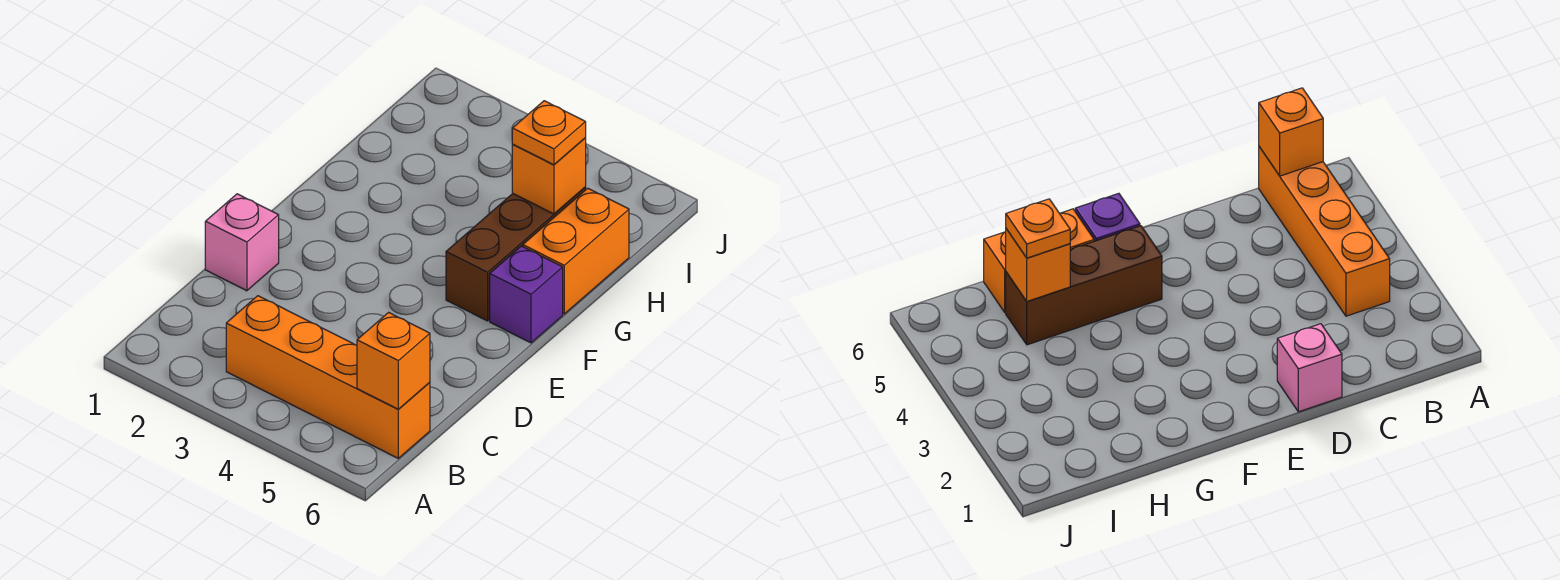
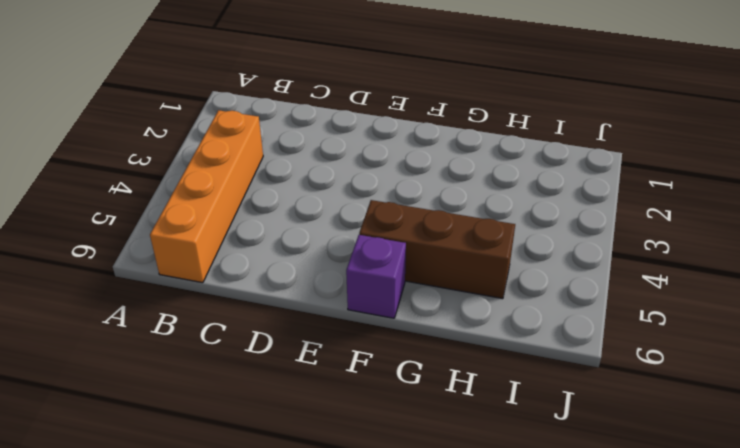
none -> pink brick D1 level 1
none -> orange brick G6:H6 level 1

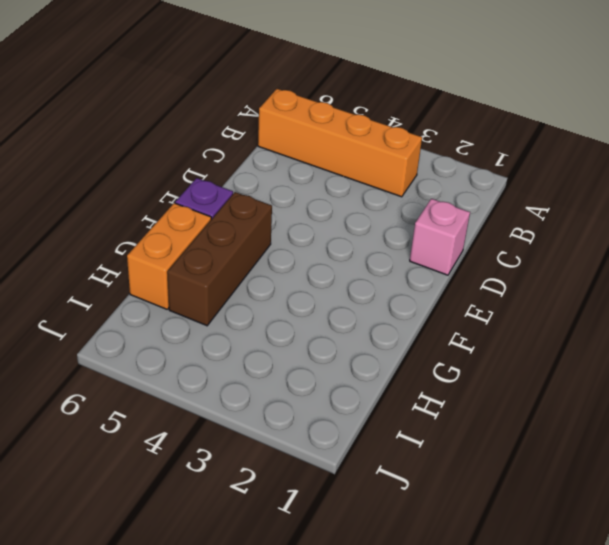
none -> orange brick B6 level 2
none -> orange brick H5 level 2

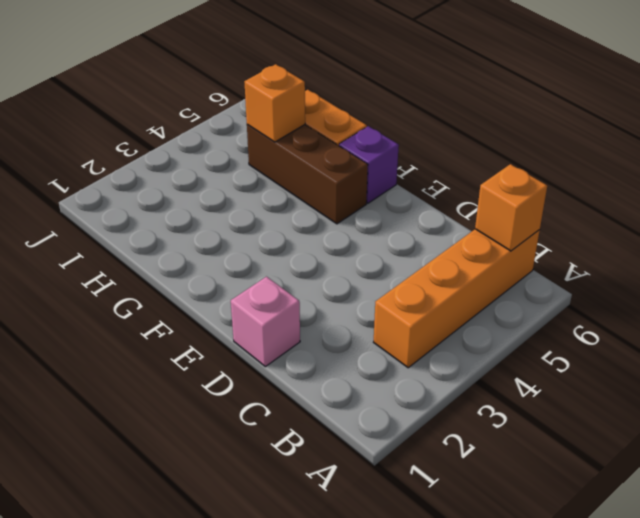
none -> orange plate H5 level 3

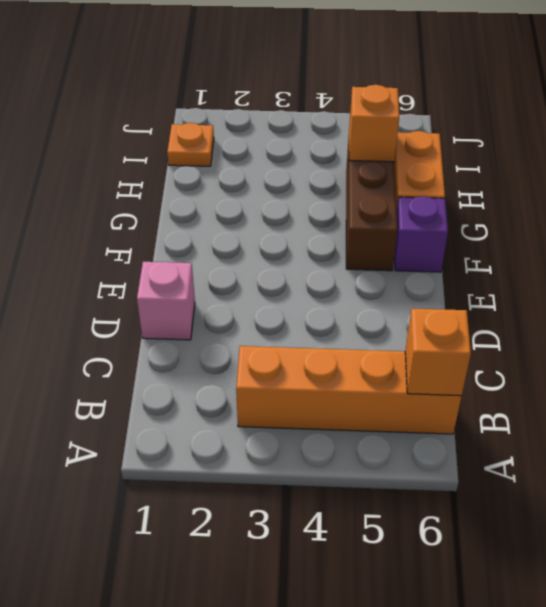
orange plate I1 level 1 -> orange plate H5 level 3

